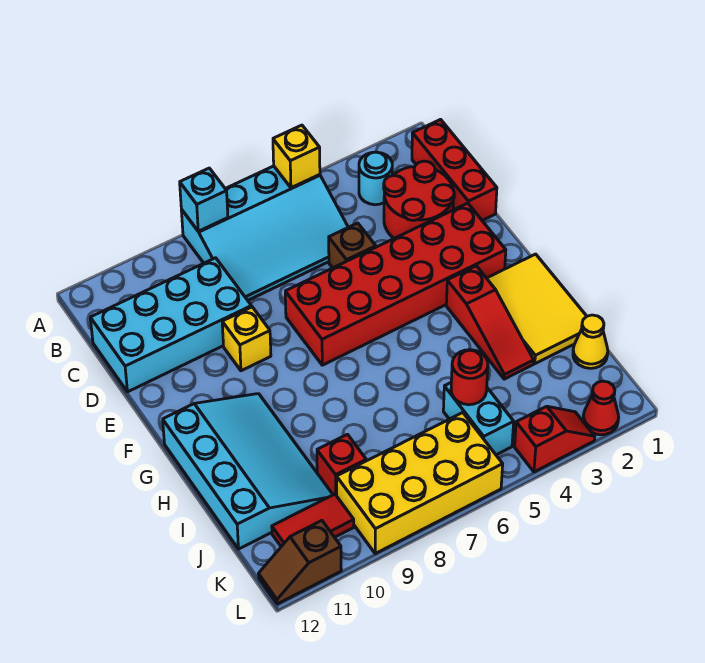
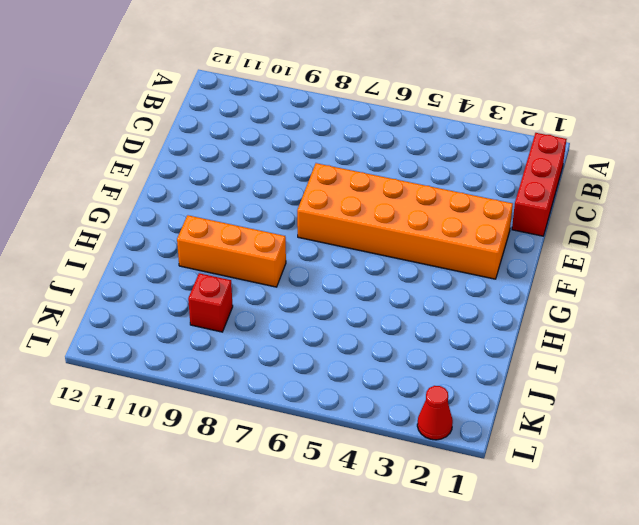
orange brick E2:F7 level 1 -> red brick E2:F7 level 1
orange brick H8:H10 level 1 -> cyan slope G10:J12 level 1 top 12
none -> cyan slope A5:C8 level 1 top A
none -> cyan round brick B3 level 1
none -> red round brick C2:D3 level 1

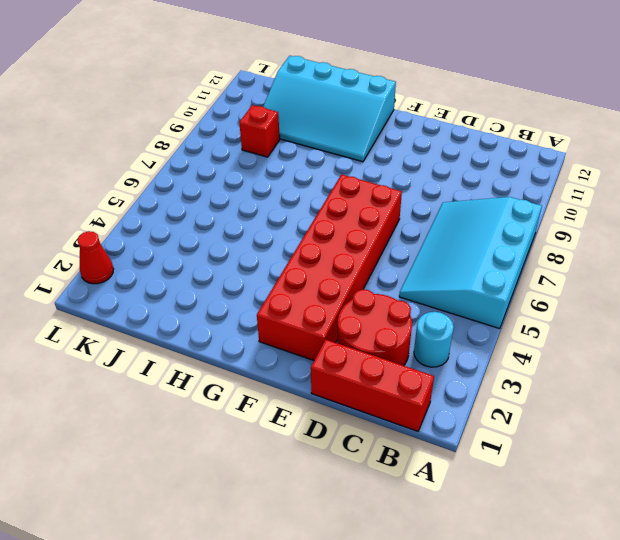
none -> cyan brick C9:D12 level 1
none -> brown brick D5 level 1
none -> yellow brick E9 level 1

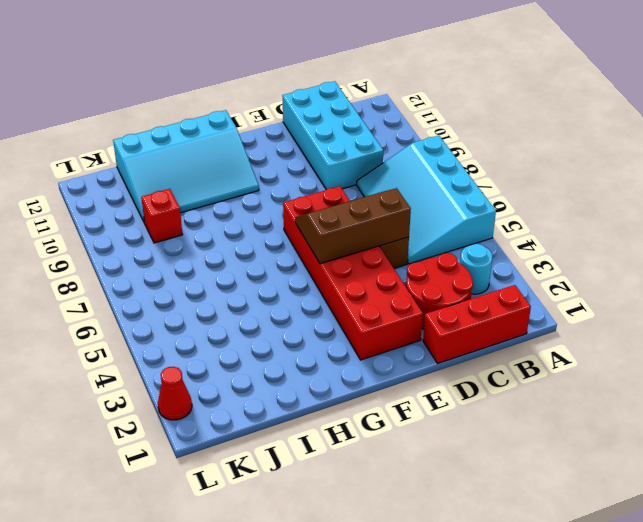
brown slope D5:F6 level 2 top 5 -> none
none -> yellow brick E9 level 1
none -> yellow tile G1:I2 level 1
none -> red slope G3:I3 level 1 top G

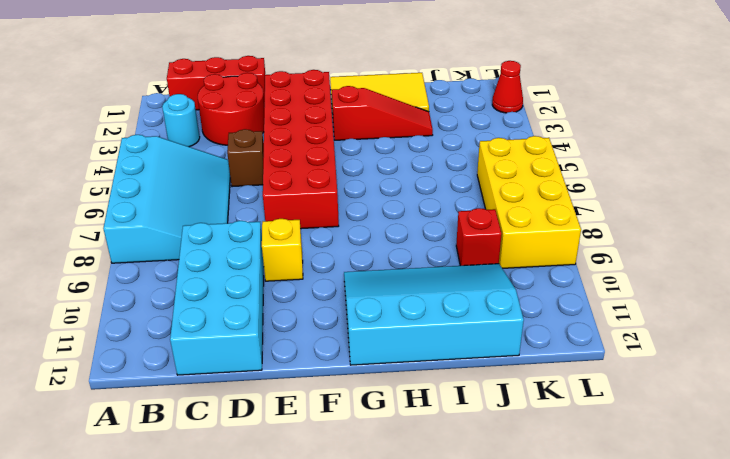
none -> yellow cone J1 level 1
none -> cyan brick J5:K5 level 1
none -> red tile K10:K11 level 1

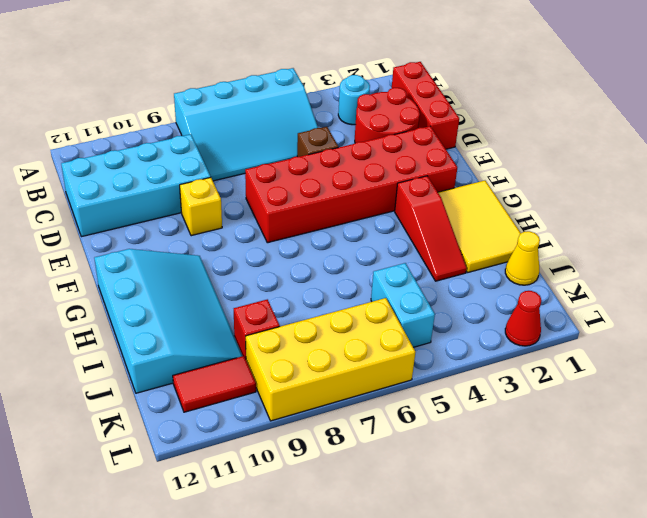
none -> red slope L3:L4 level 1 top 4
none -> brown slope L11:L12 level 1 top 11
none -> yellow brick A5 level 2

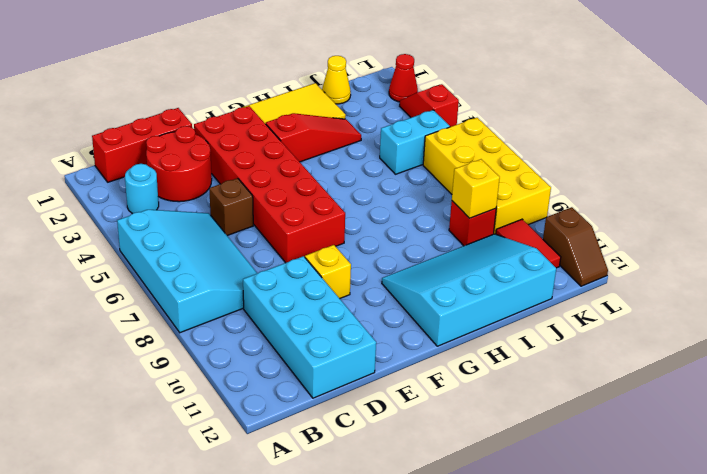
yellow brick J9 level 2 -> yellow brick A5 level 2
none -> cyan brick A8 level 2
none -> red round brick J5 level 2

